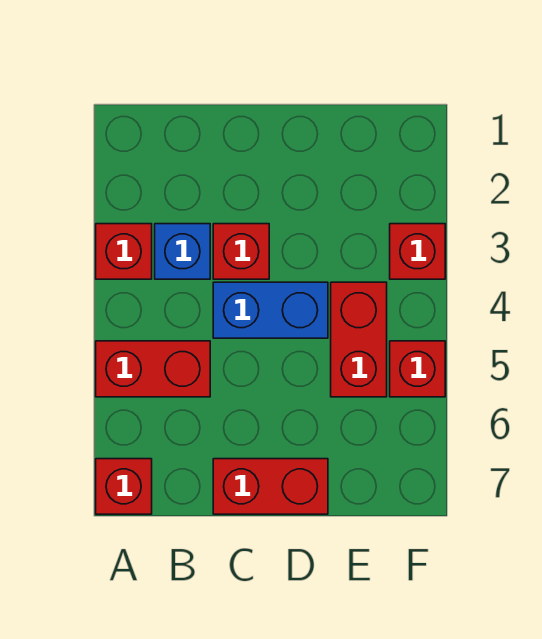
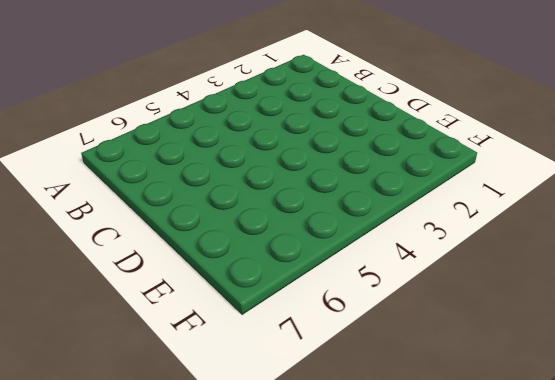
none -> red brick A3 level 1
none -> red brick A5:B5 level 1

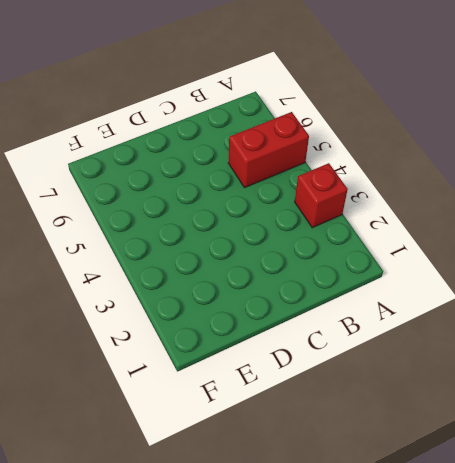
none -> red brick A7 level 1
none -> blue brick B3 level 1

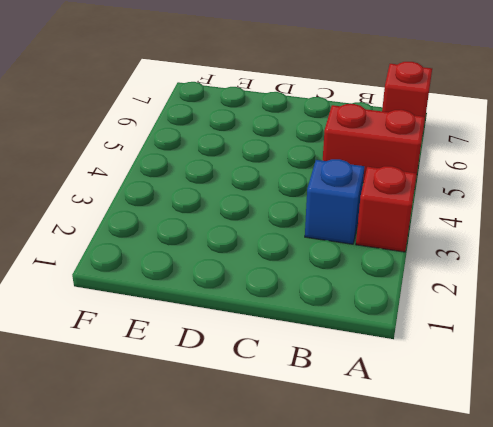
none -> red brick C3 level 1
none -> blue brick C4:D4 level 1

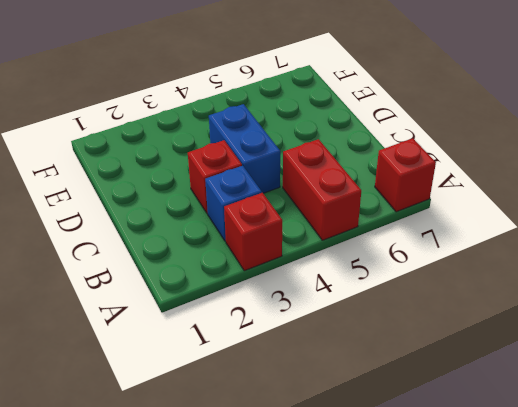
none -> red brick C7:D7 level 1
none -> red brick E4:E5 level 1

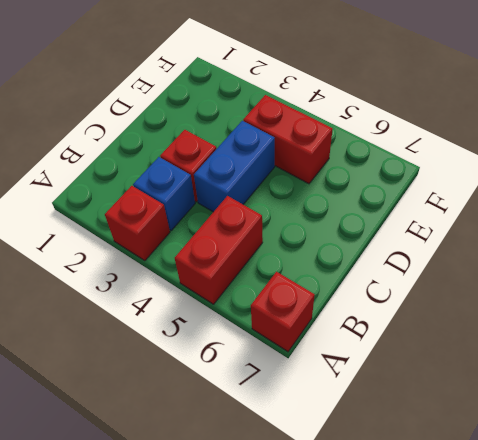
none -> red brick C7:D7 level 1
none -> red brick F3 level 1

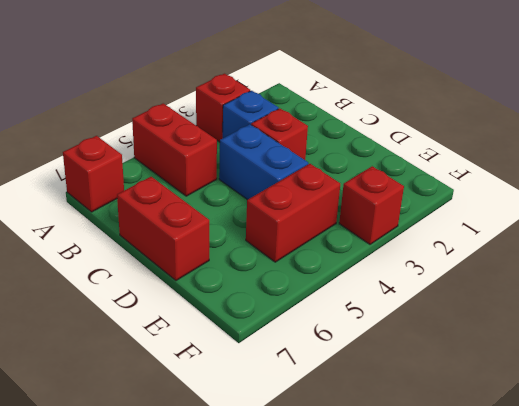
none -> red brick F5 level 1

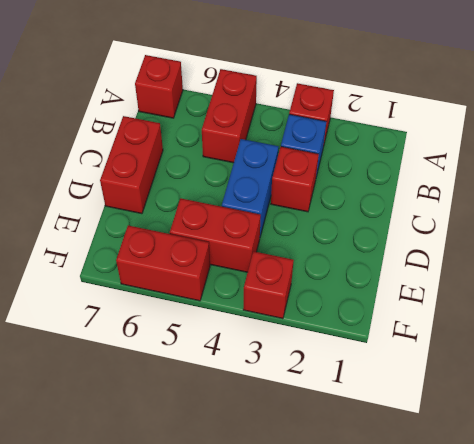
red brick F5:F6 level 1 -> red brick F5 level 1

